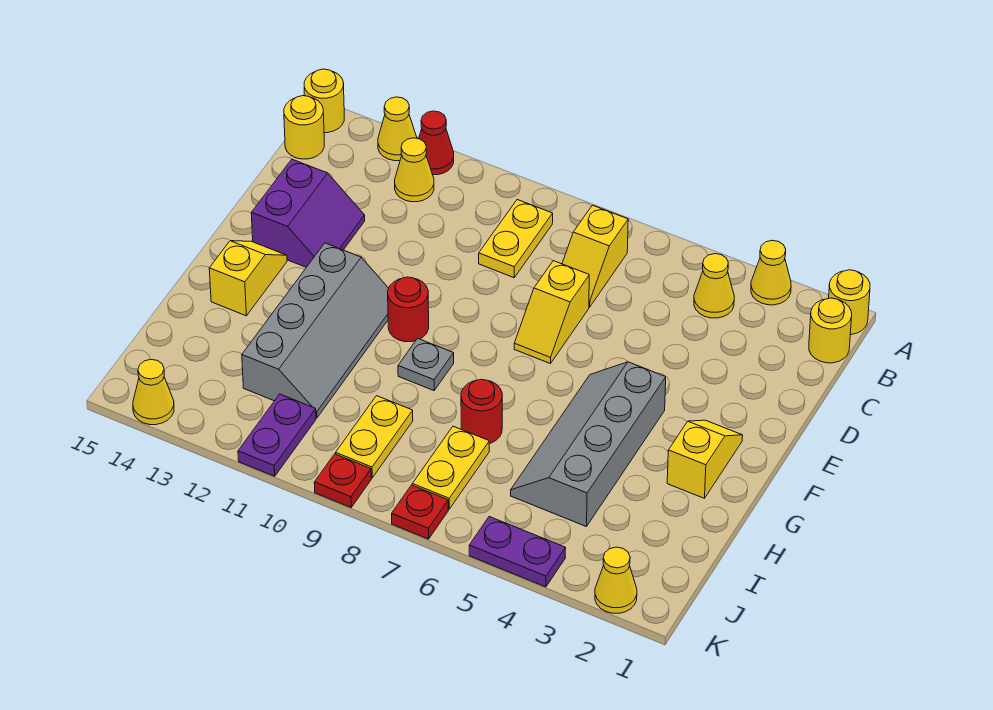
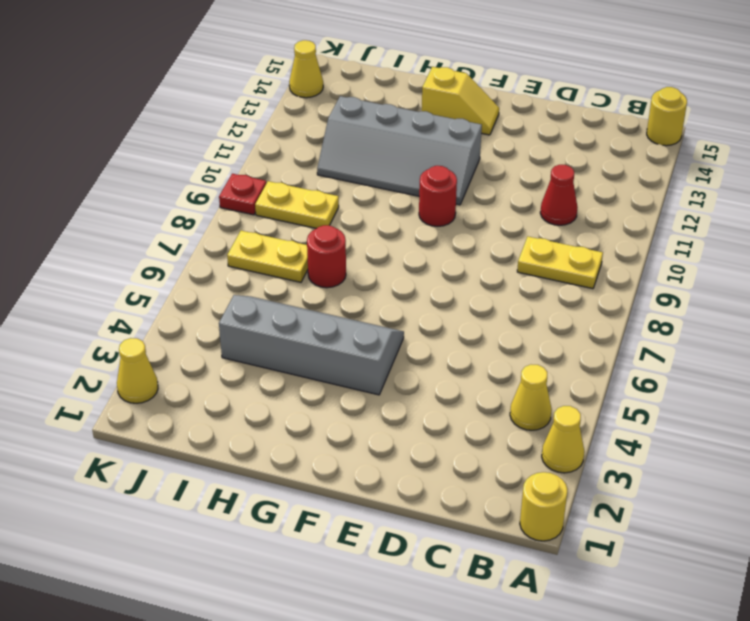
red cone C11 level 1 -> red cone A12 level 1
none -> yellow cone A13 level 1
none -> yellow round brick B1 level 1
none -> yellow slope B7:C7 level 1 top B

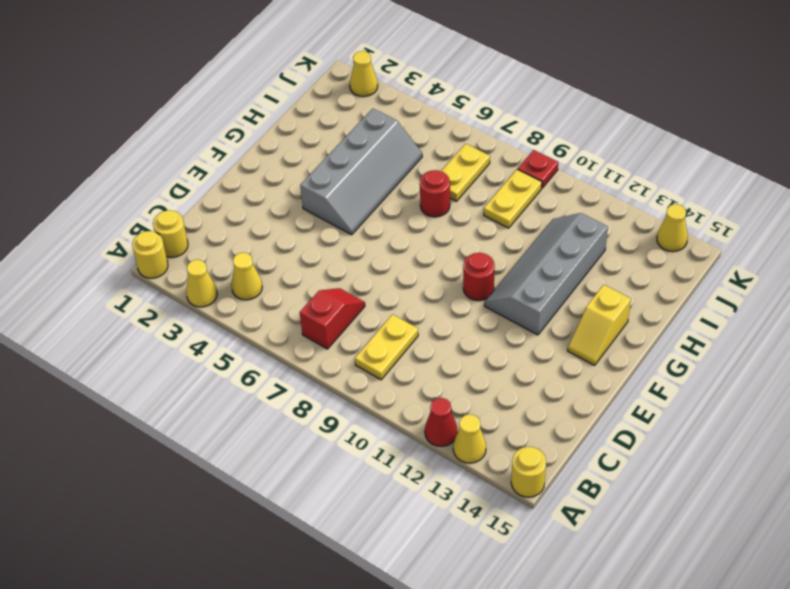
red slope B7:C7 level 1 top B -> yellow slope B7:C7 level 1 top B
none -> yellow cone B12 level 1
none -> yellow round brick B15 level 1
none -> yellow slope D7:E7 level 1 top D

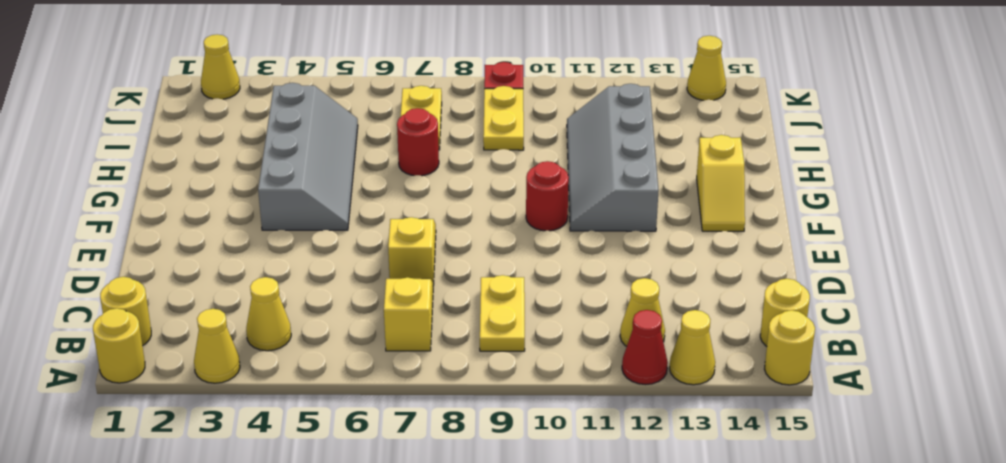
none -> purple slope D13:E14 level 1 top 14
none -> yellow slope F2:G2 level 1 top G
none -> grey plate G9 level 1

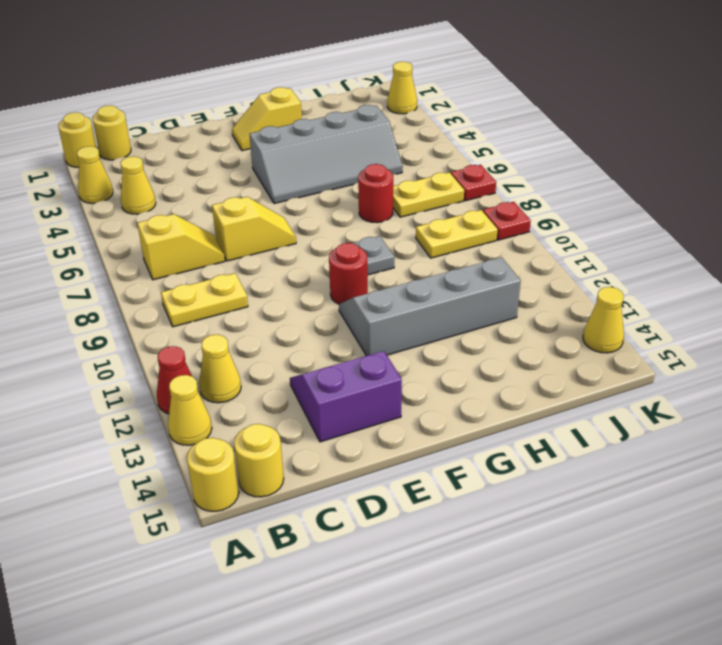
none -> yellow slope F14:G14 level 1 top G
none -> purple plate J11:K11 level 1
none -> purple plate K4:K5 level 1

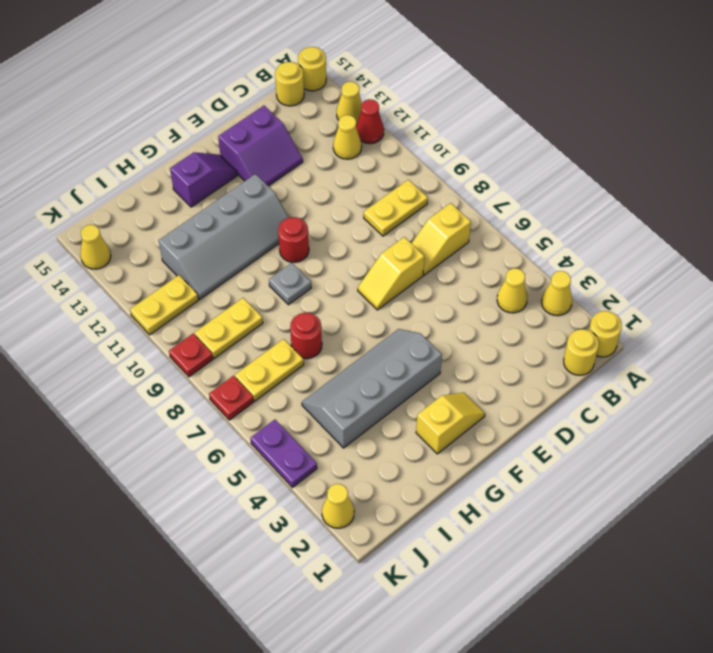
purple slope F14:G14 level 1 top G -> yellow slope F14:G14 level 1 top G
yellow plate J11:K11 level 1 -> purple plate J11:K11 level 1

